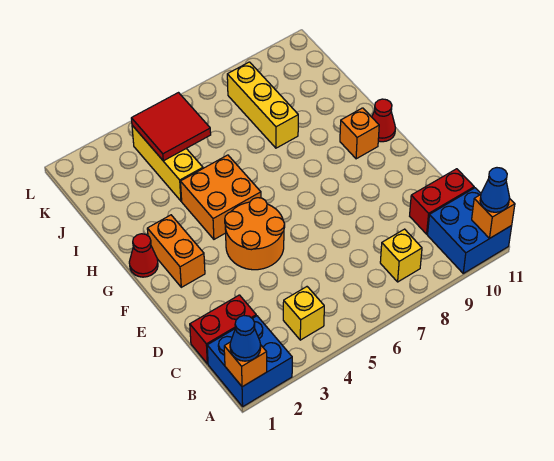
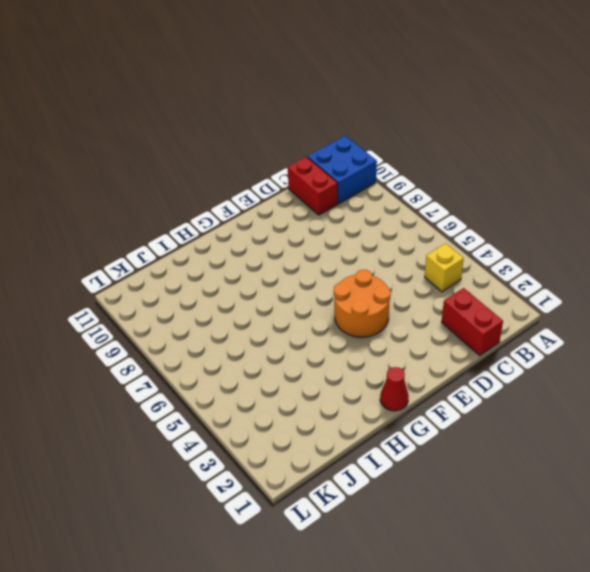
none -> blue brick A1:B2 level 1
none -> yellow brick B8 level 1
none -> orange brick F2:G2 level 1

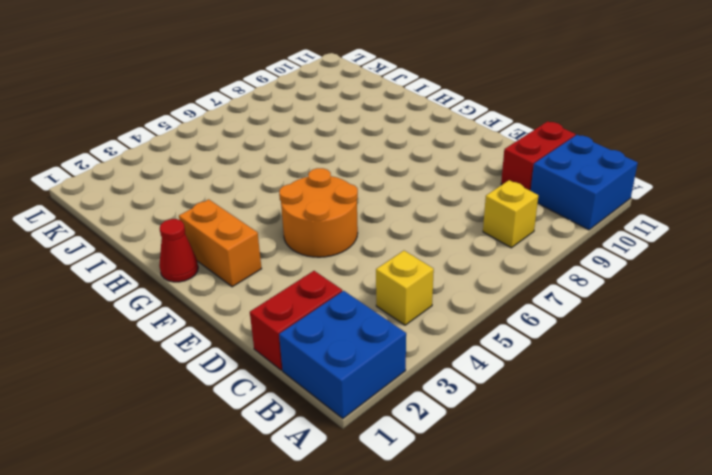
none -> orange brick G4:H5 level 1
none -> orange brick G10 level 1
none -> red cone G11 level 1

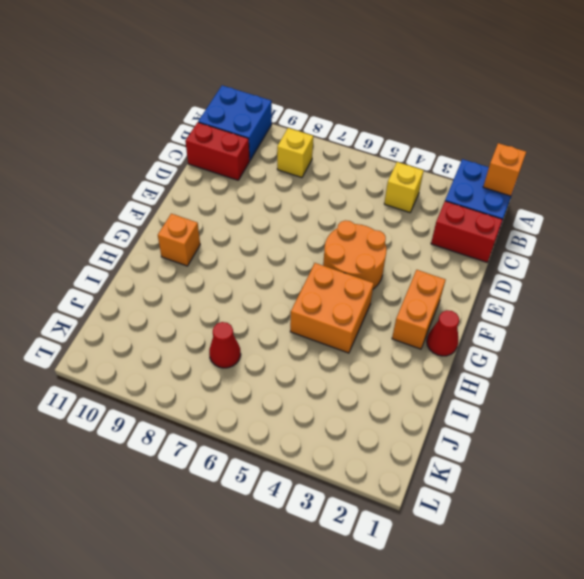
red cone J7 level 1 -> red cone G11 level 1
none -> yellow brick I4:K4 level 1
none -> yellow brick I8:K8 level 1
none -> orange brick A11 level 2

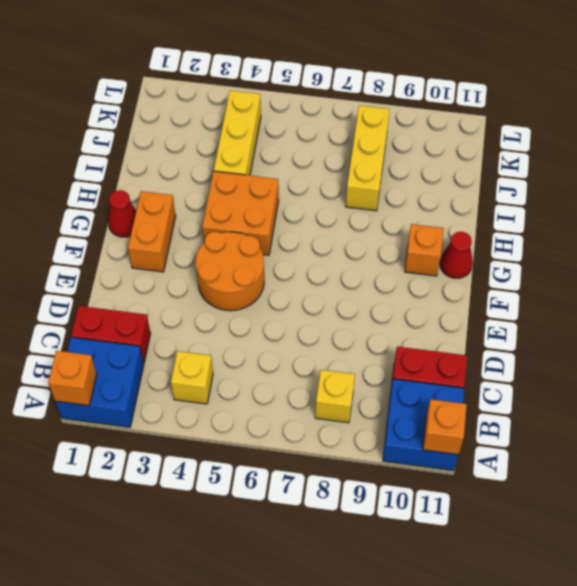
none -> red tile J4:K5 level 2
none -> blue cone A1 level 3
none -> blue cone A11 level 3

